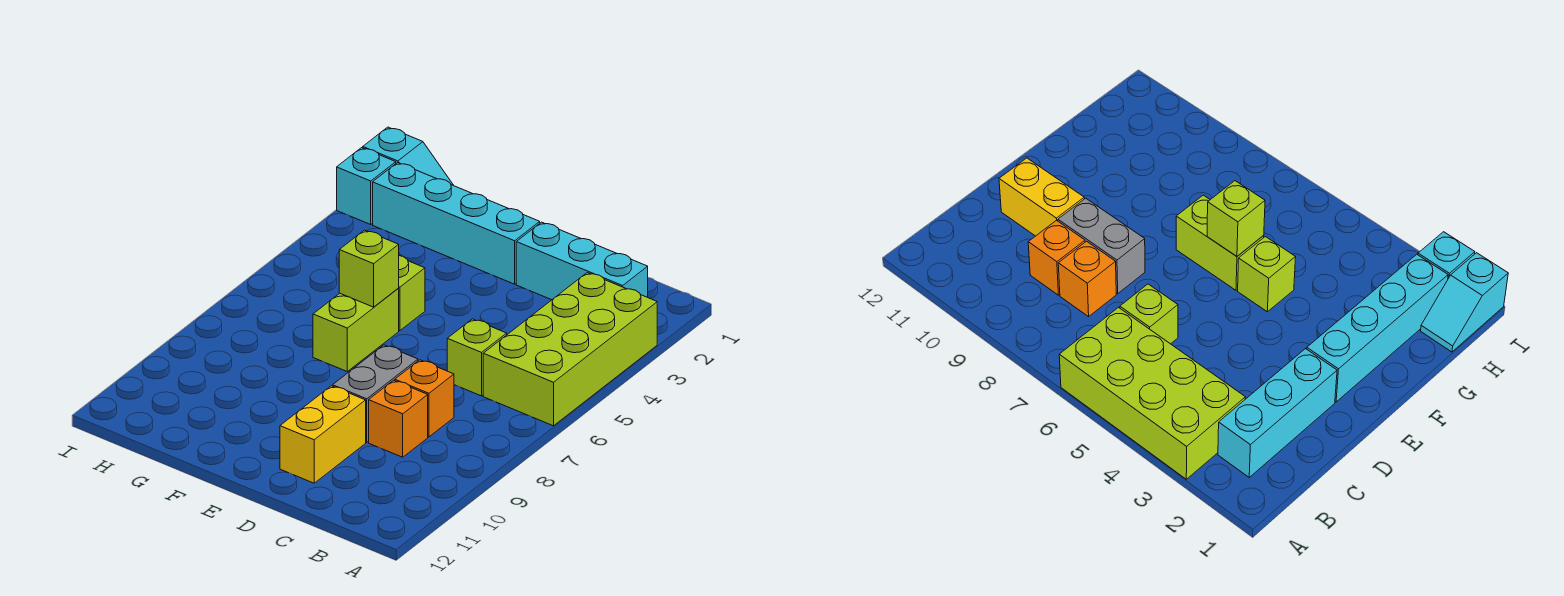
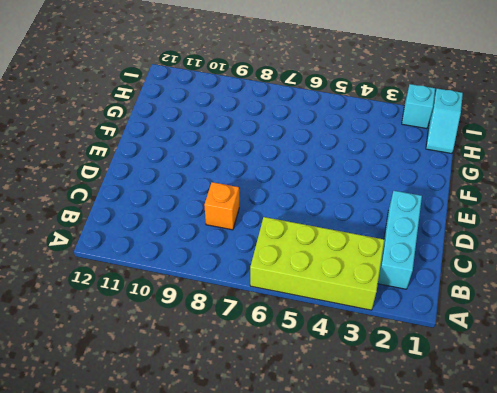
none -> lime brick C6 level 1
none -> orange brick C9 level 1
none -> grey brick D8:D9 level 1

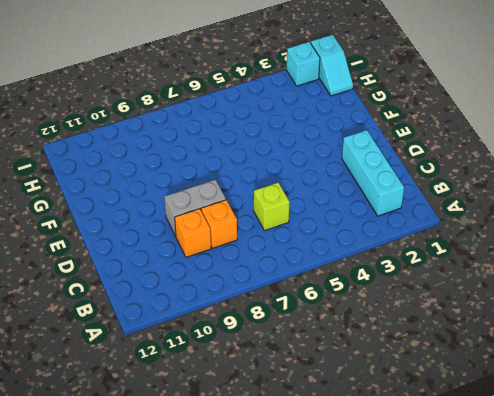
none -> lime brick A3:B6 level 1
none -> yellow brick D10:D11 level 1
none -> cyan brick E2:H2 level 1

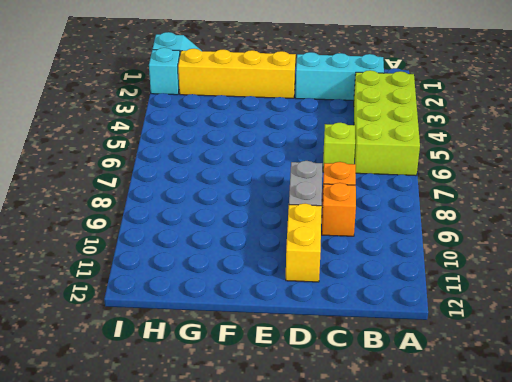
yellow brick E2:H2 level 1 -> cyan brick E2:H2 level 1
none -> lime brick F5 level 1
none -> lime brick F6:F7 level 1
none -> lime brick F6 level 2

